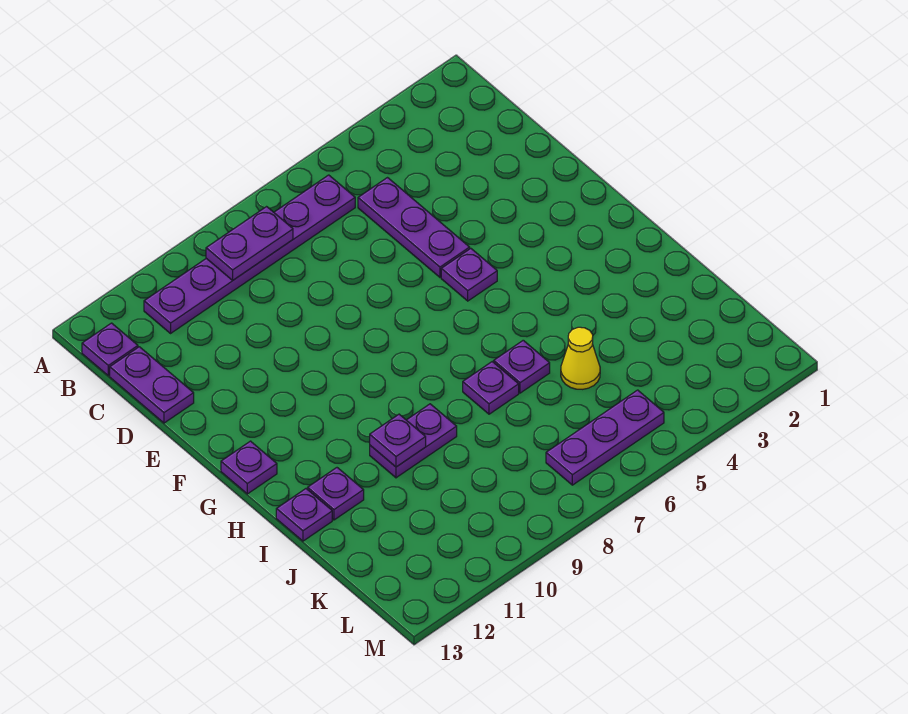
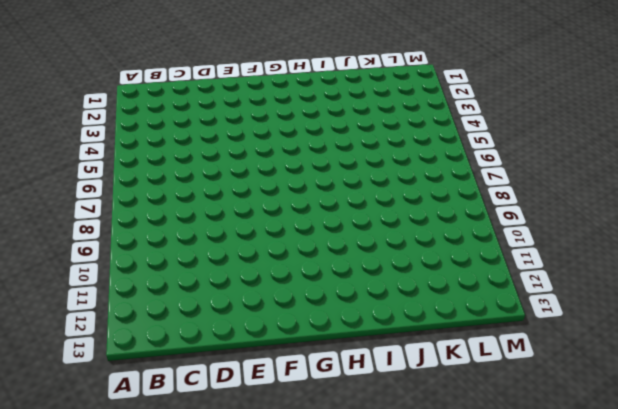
none -> purple plate B6:B11 level 1
none -> purple plate B13 level 1
none -> purple plate C5:E5 level 1

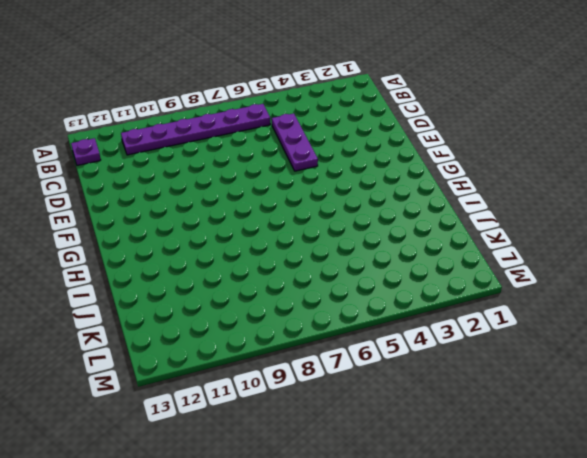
none -> purple plate C13:D13 level 1
none -> purple plate F5 level 1
none -> purple plate G13 level 1

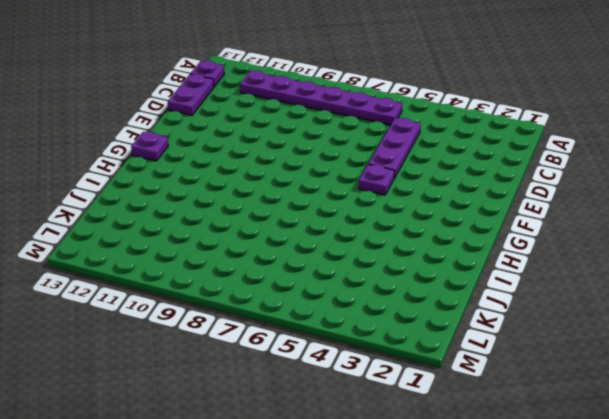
none -> purple plate I6 level 1
none -> purple plate I7 level 1
none -> purple plate I9:I10 level 1

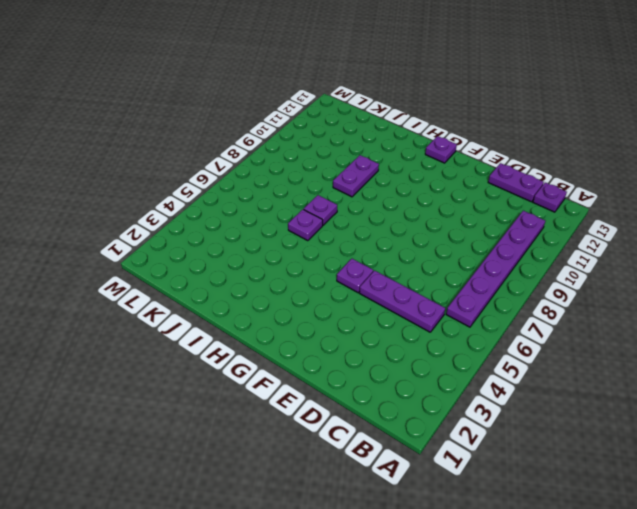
none -> purple plate I12 level 1
none -> purple plate I13 level 1
none -> yellow cone J5 level 1

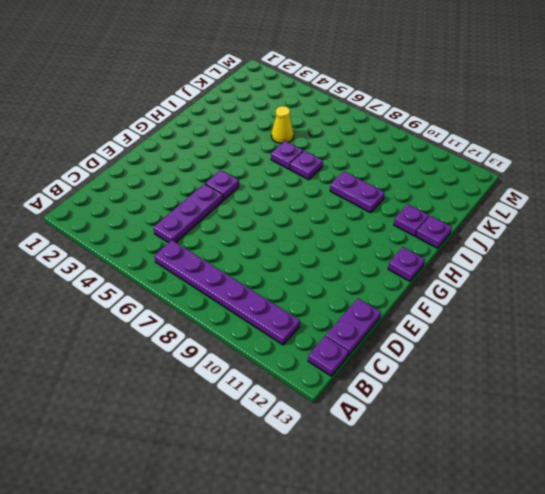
none -> purple plate L5:L7 level 1
none -> purple plate B8:B9 level 2
none -> purple plate I10 level 2

